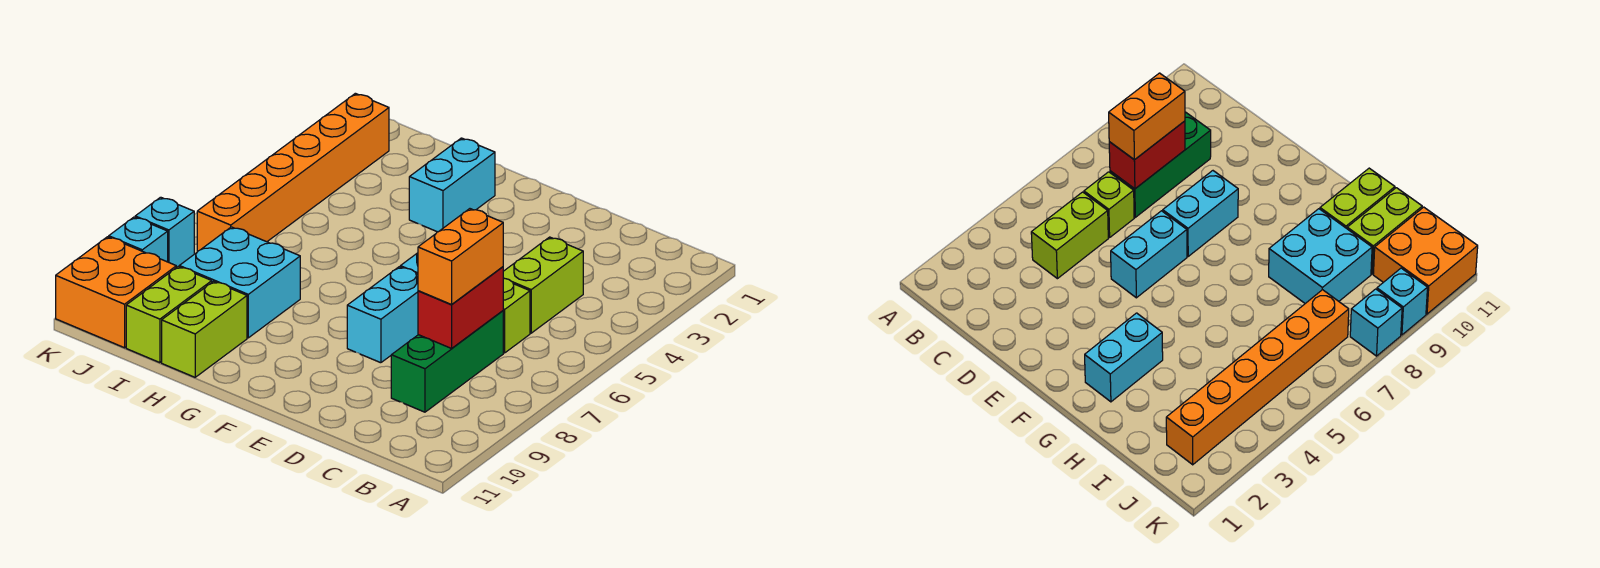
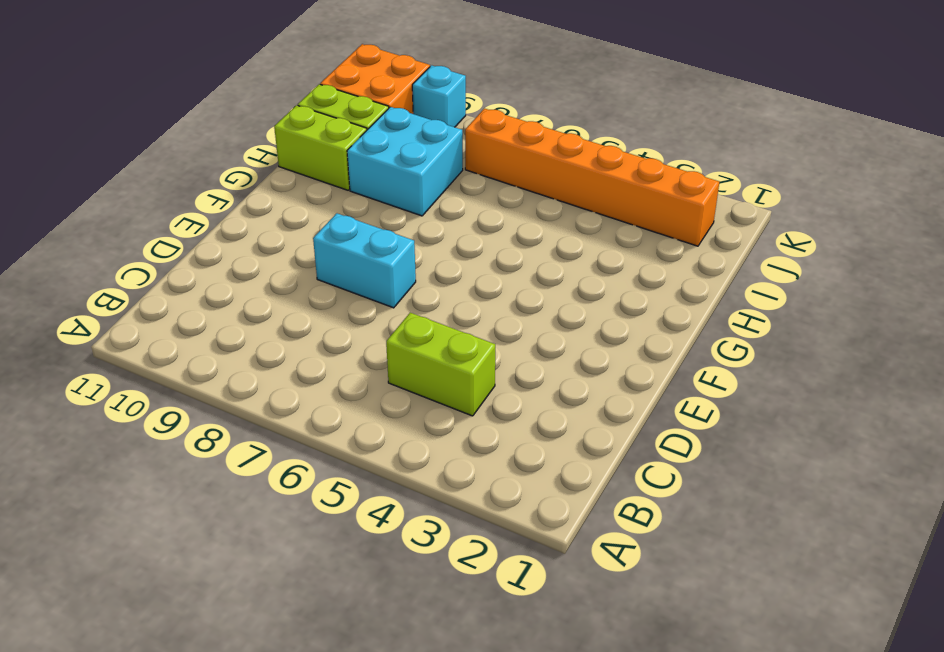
none -> lime brick C6 level 1
none -> green brick C7:C9 level 1
none -> cyan brick E5:E6 level 1

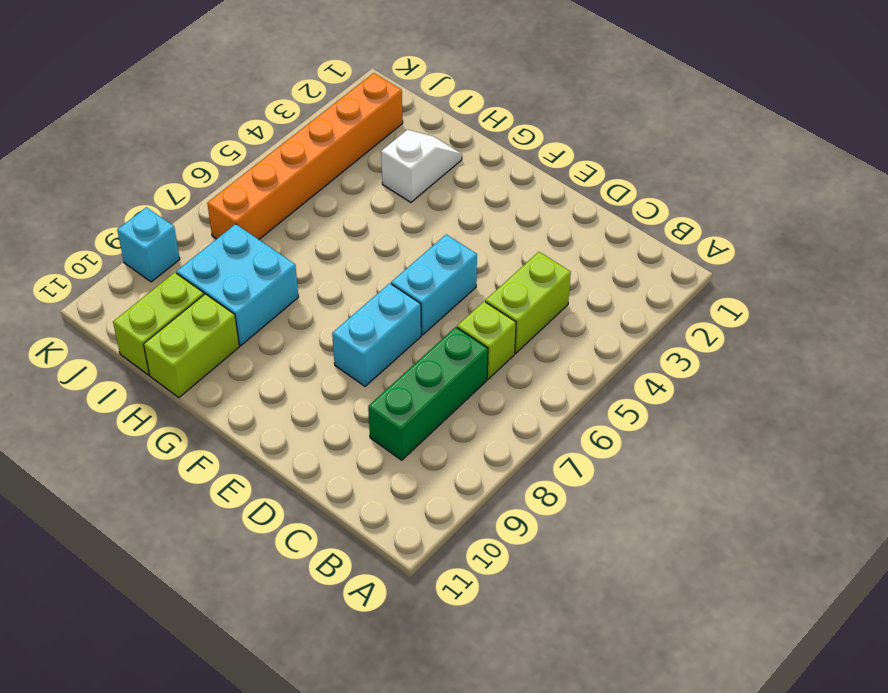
white slope H2:H3 level 1 top 3 -> none
none -> cyan brick G2:G3 level 1
none -> orange brick J10:K11 level 1
none -> cyan brick K8 level 1

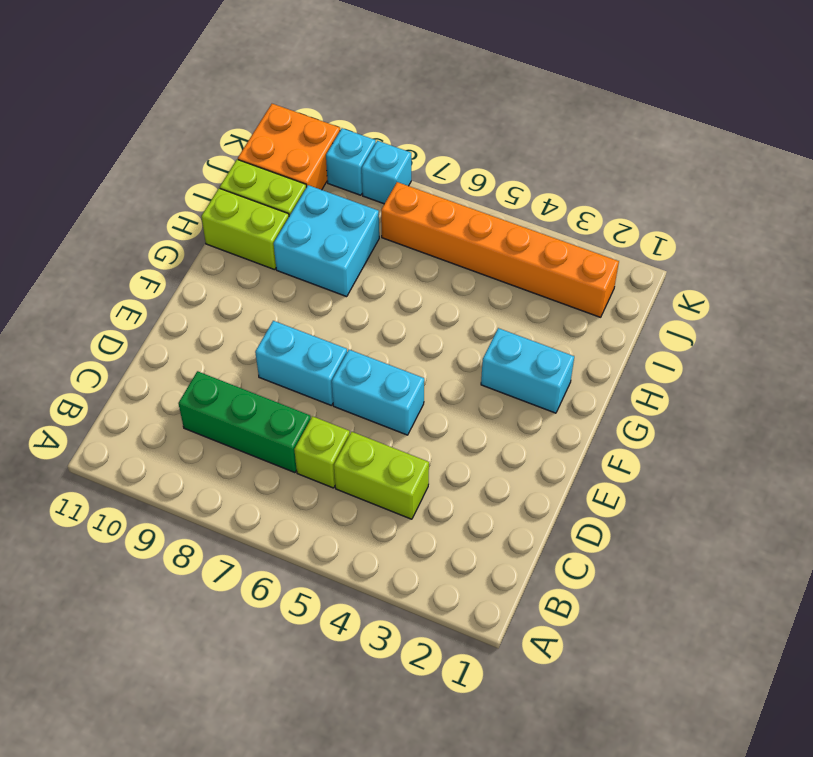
none -> red brick C7:C8 level 2
none -> orange brick C7:C8 level 3

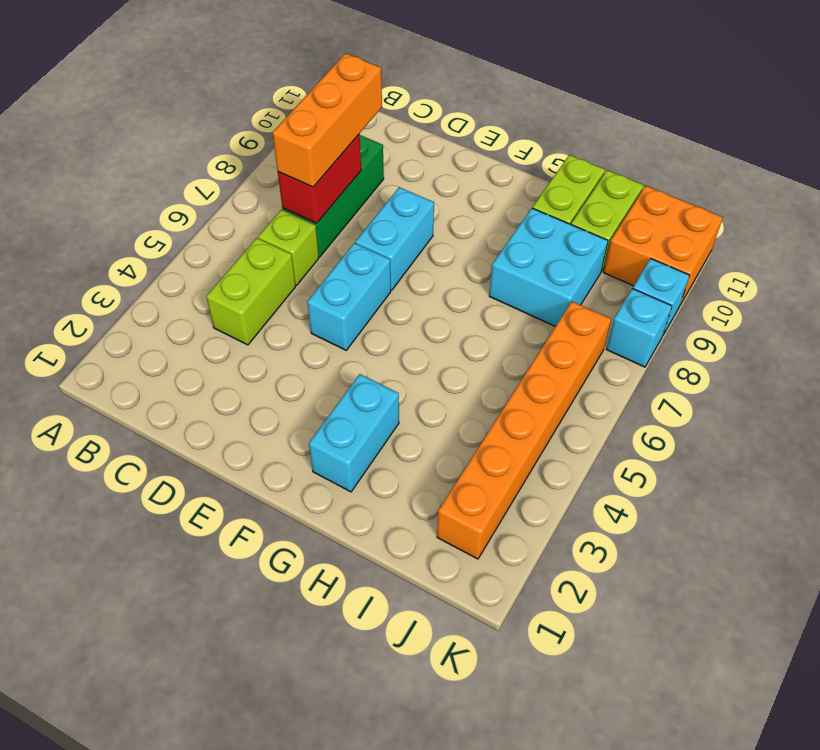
orange brick C7:C9 level 3 -> orange brick C7:C8 level 3

